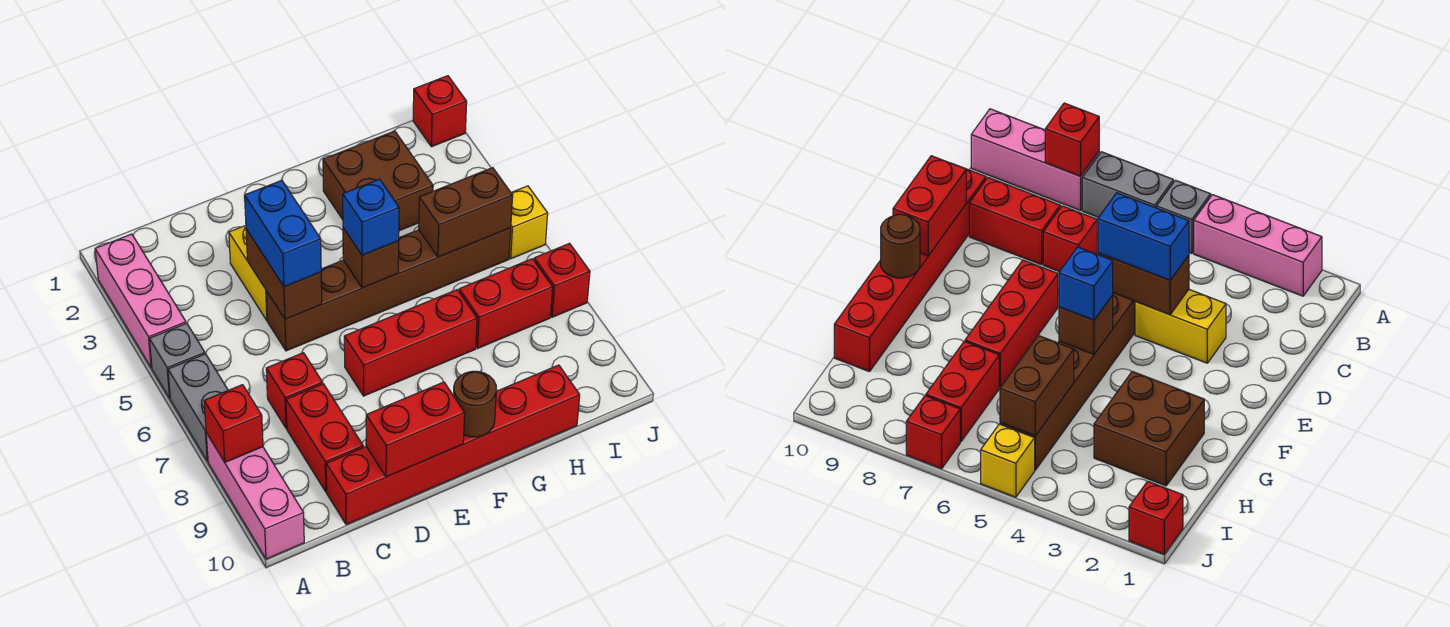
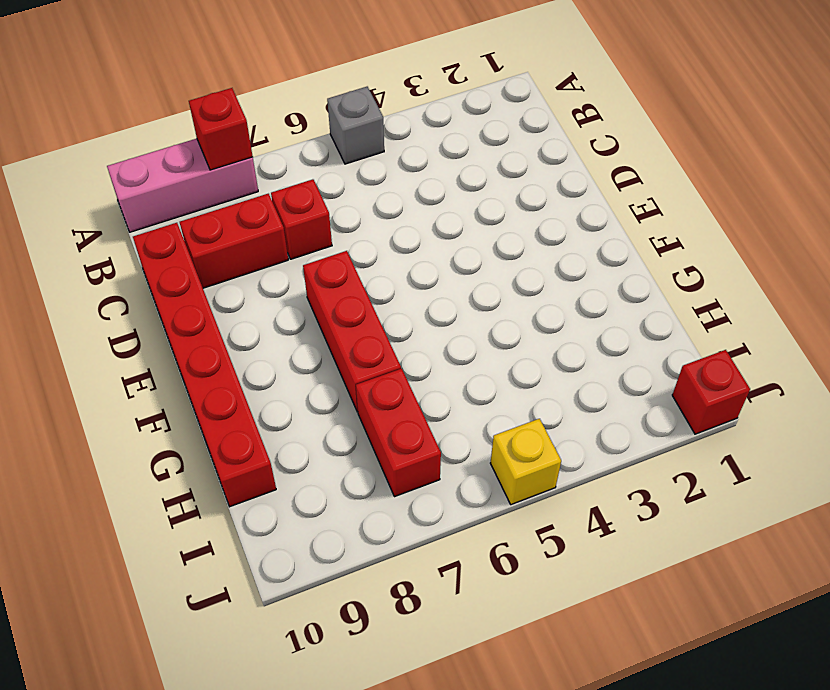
none -> pink brick A2:A4 level 1
none -> grey brick A6:A7 level 1
none -> yellow brick D3:D4 level 1

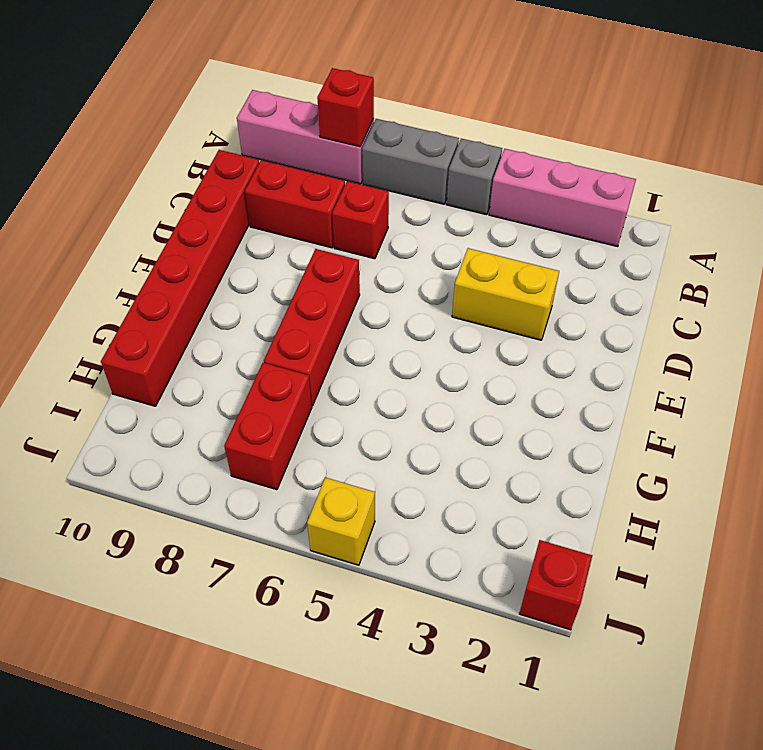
none -> brown brick D5:I5 level 1
none -> brown brick G2:H3 level 1
none -> red brick J7 level 1

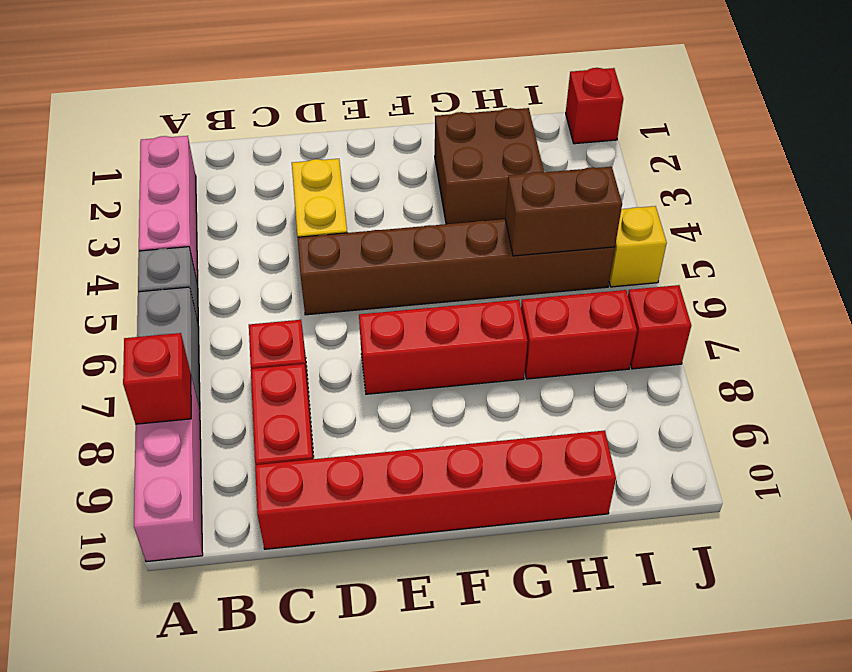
none -> brown brick D4:D5 level 2
none -> red brick D10:E10 level 2
none -> brown brick F5 level 2

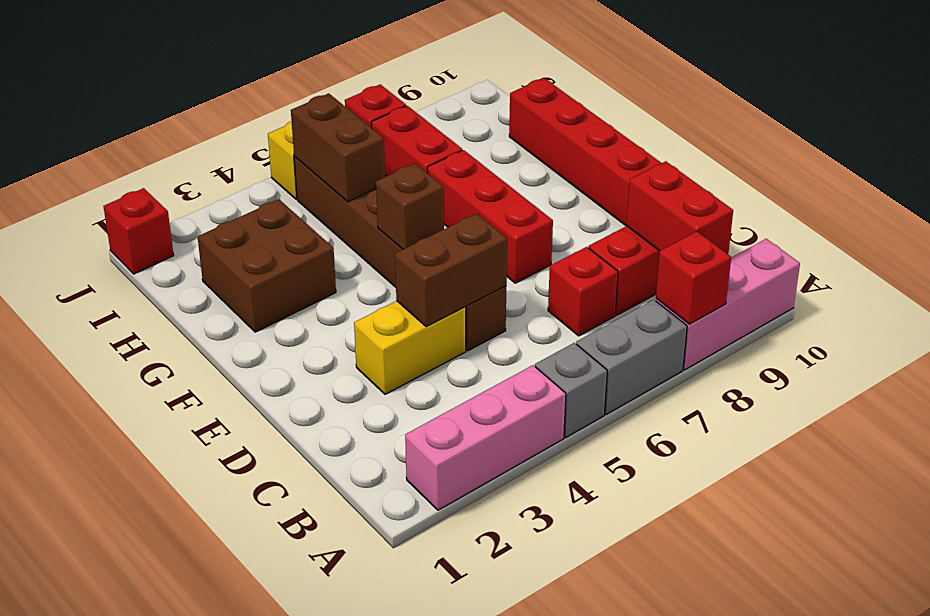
red brick B9:C9 level 2 -> red brick D10:E10 level 2
none -> brown round brick F10 level 2
none -> blue brick D4:D5 level 3
none -> blue brick F5 level 3

